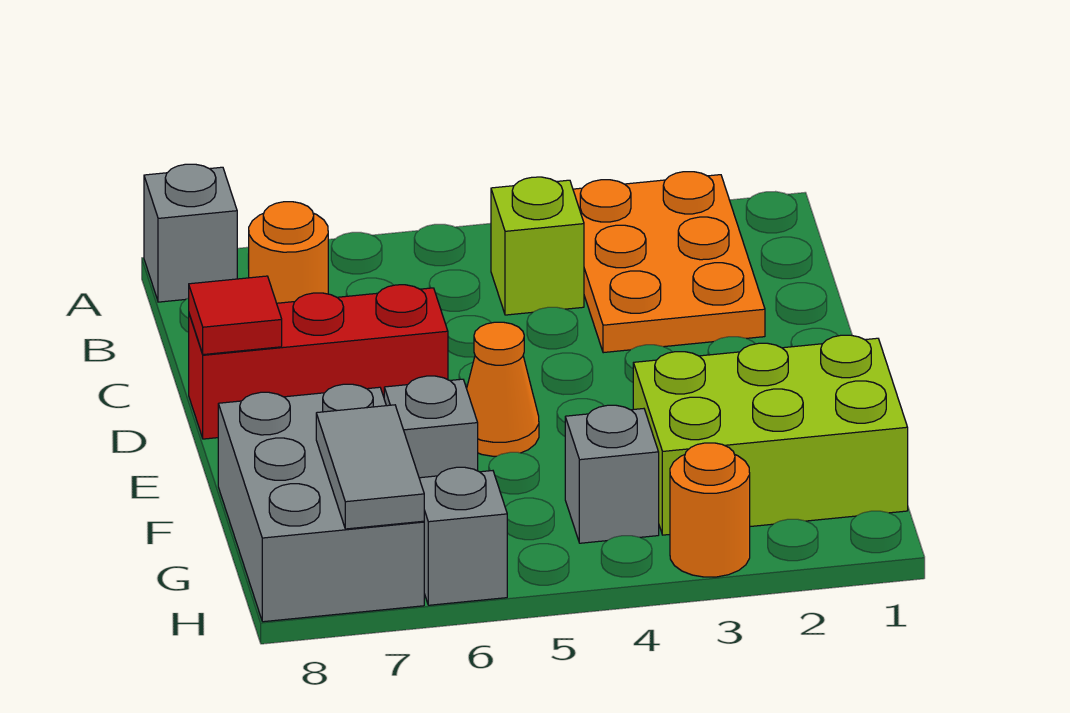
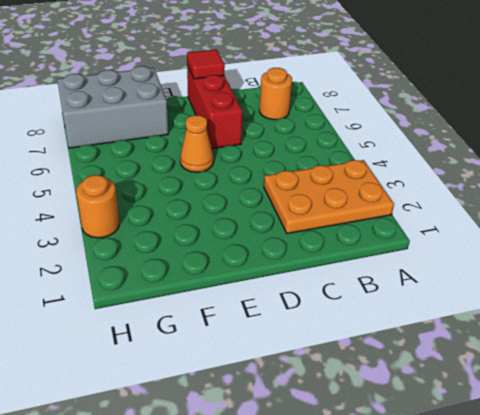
none -> grey brick A8 level 1
none -> lime brick B4 level 1
none -> lime brick F1:G3 level 1

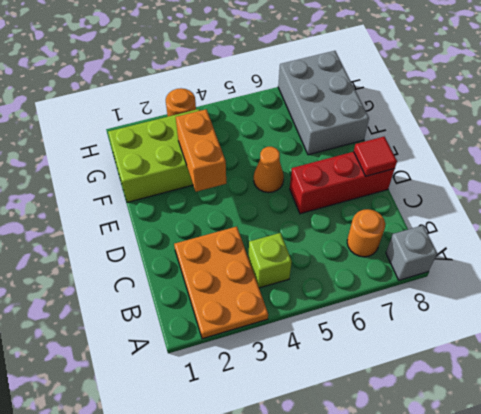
orange brick E3:F3 level 2 -> none
none -> grey brick F6 level 1
none -> grey brick G4 level 1
none -> grey brick H6 level 1

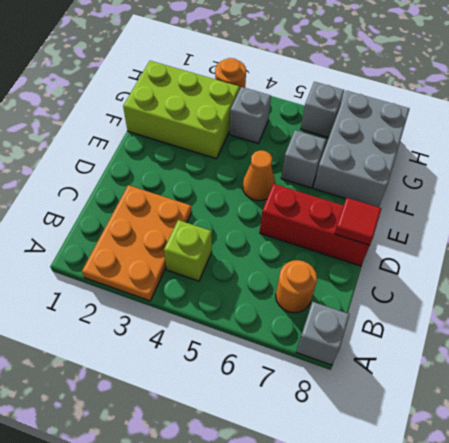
none -> grey tile G7:H7 level 2

